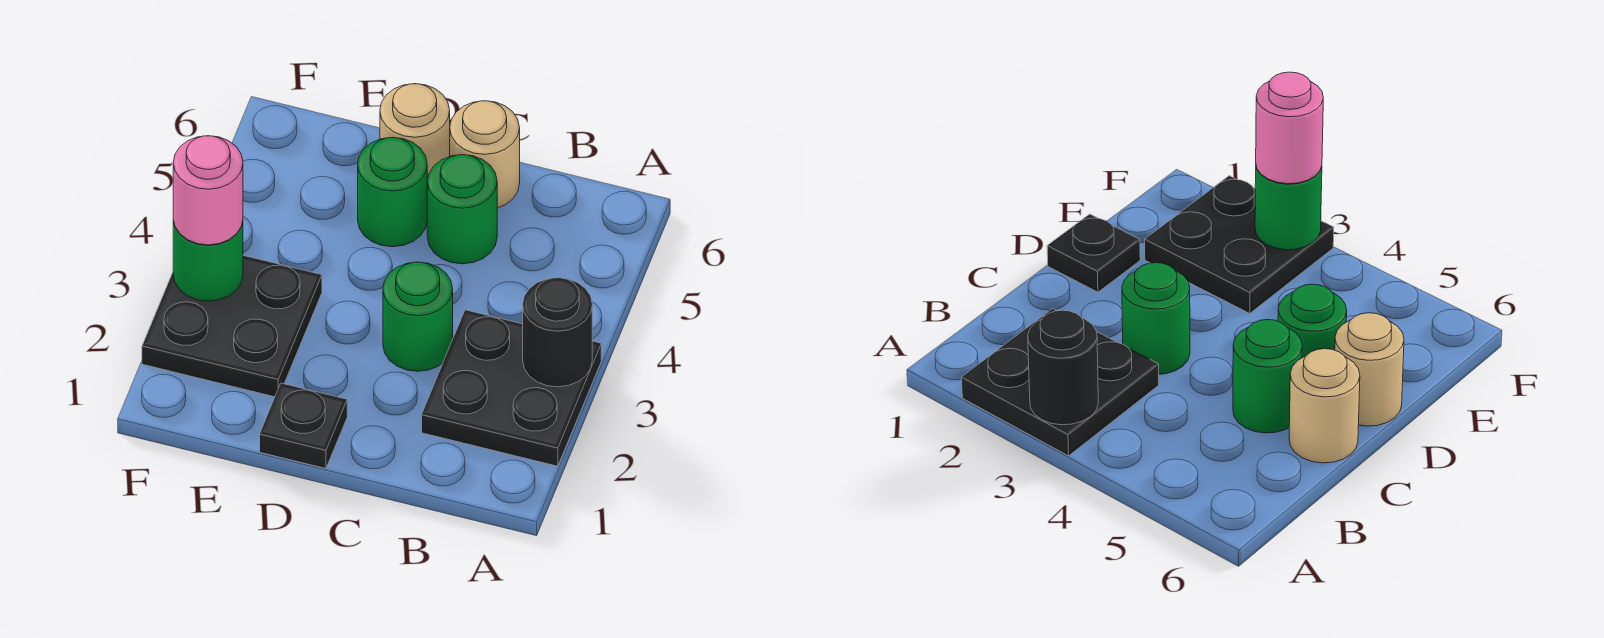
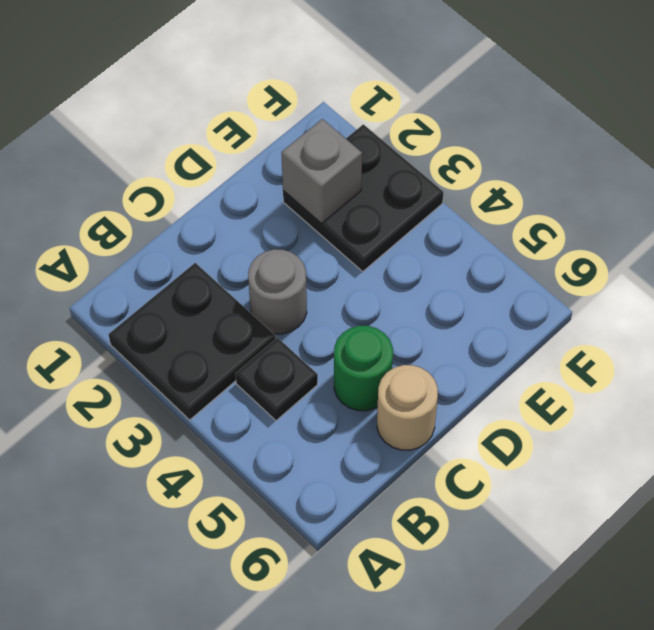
black plate B4 level 1 -> black plate D1 level 1
grey round brick C3 level 1 -> green round brick C3 level 1
grey brick E2 level 2 -> none
none -> green round brick D5 level 1
none -> tan round brick D6 level 1

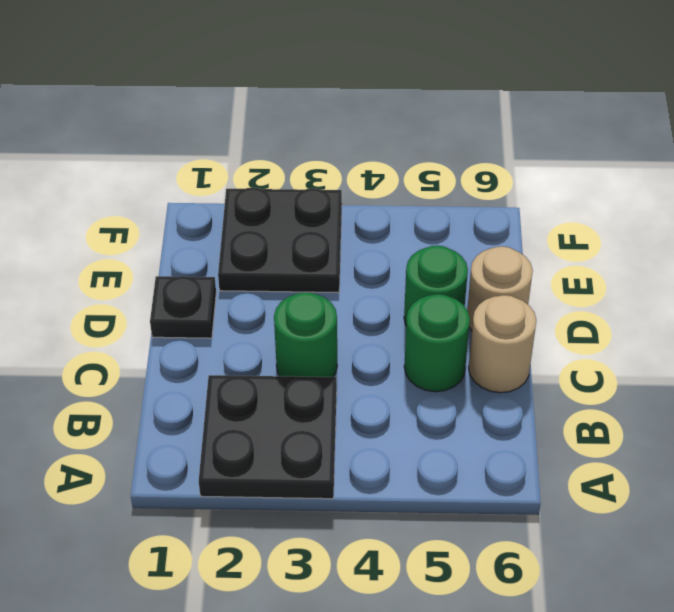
none -> black round brick A3 level 2
none -> green round brick F3 level 2

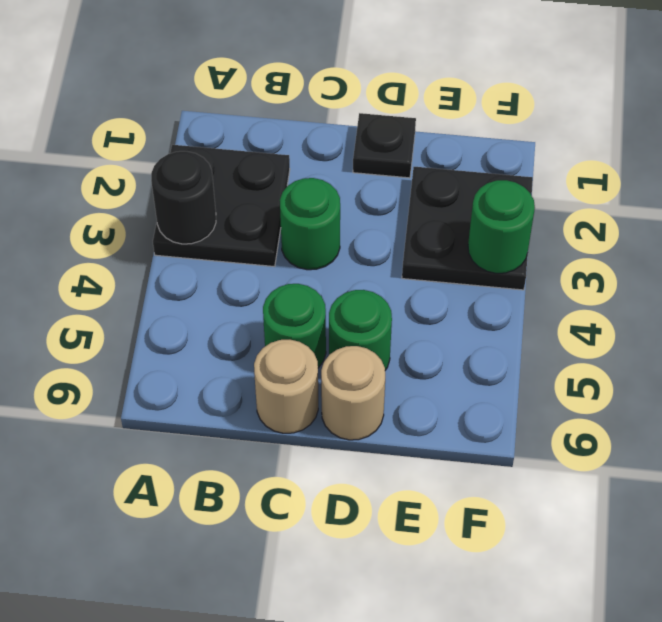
none -> pink round brick F3 level 3

